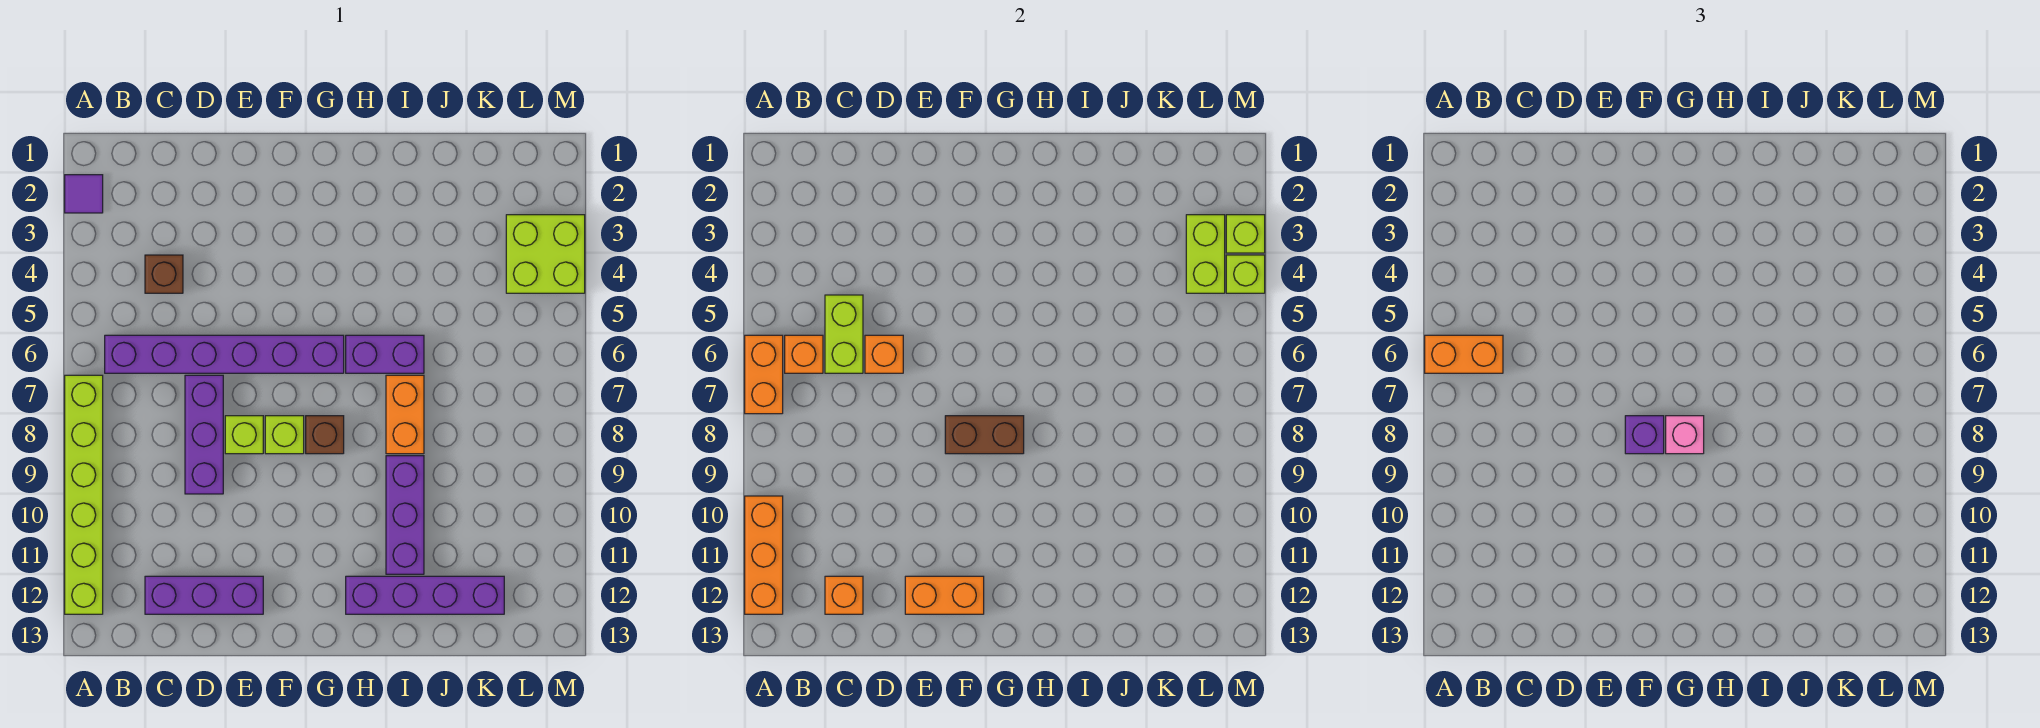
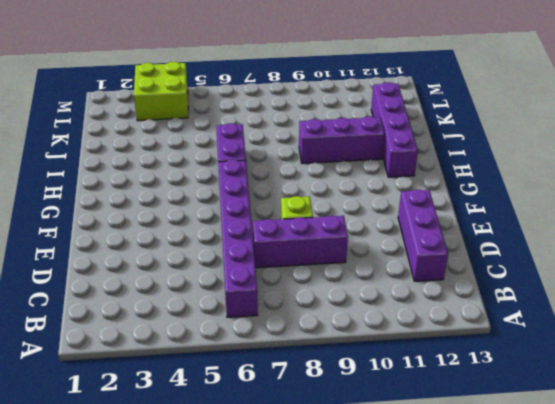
none -> purple tile A2 level 1
none -> lime brick A7:A12 level 1
none -> brown brick C4 level 1

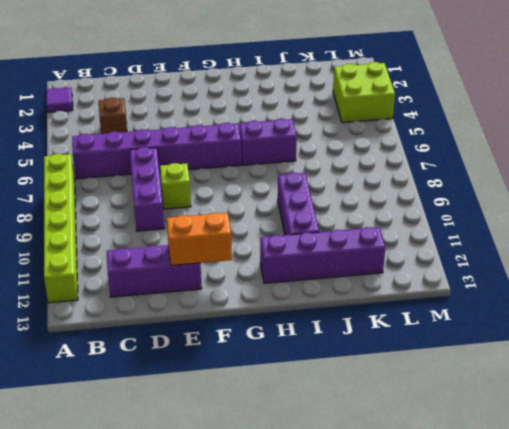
none -> lime brick F8 level 1
none -> brown brick G8 level 1
none -> orange brick I7:I8 level 1

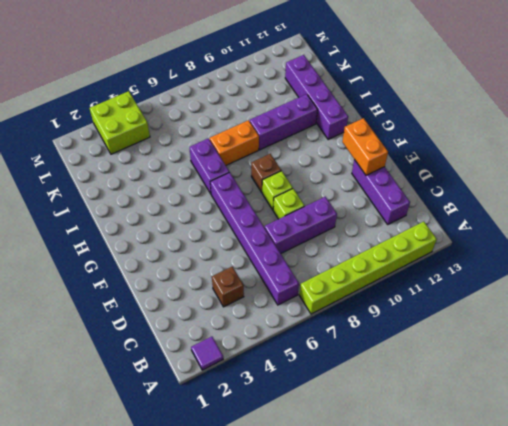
none -> orange brick A6:A7 level 2
none -> orange brick A10:A12 level 2
none -> orange brick B6 level 2

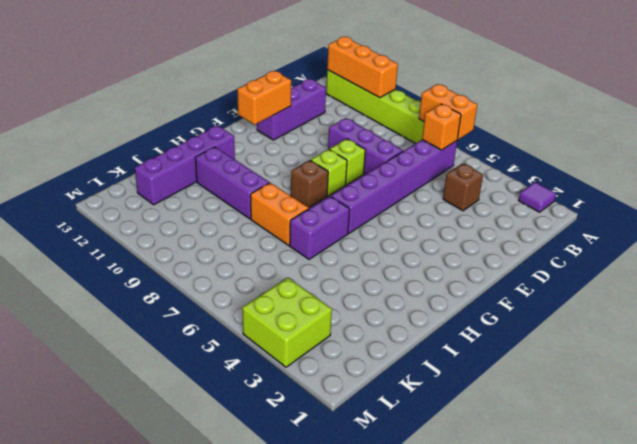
none -> lime brick C5:C6 level 2
none -> orange brick C12 level 2
none -> orange brick D6 level 2

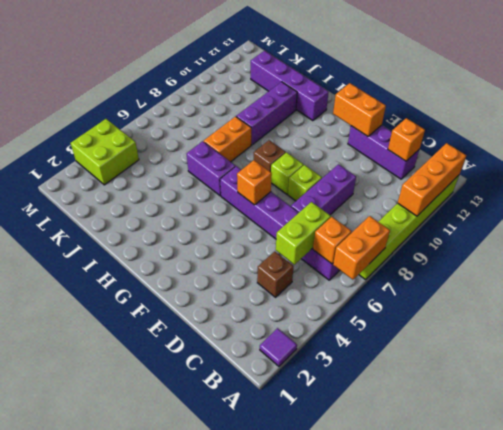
orange brick F6 level 2 -> orange brick D6 level 2
none -> brown brick F8:G8 level 2
none -> lime brick L3:L4 level 2
none -> lime brick M3 level 2

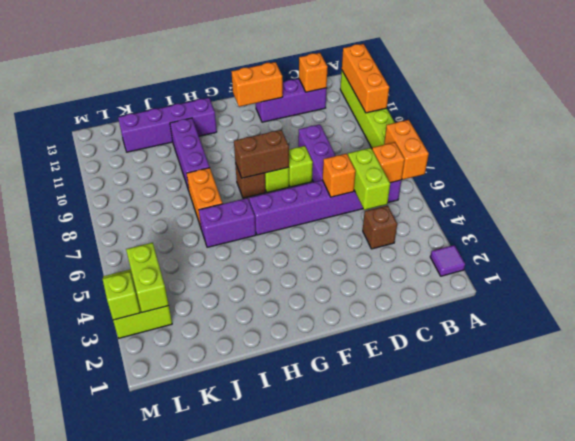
none -> lime brick M4 level 2
none -> orange brick A6:B6 level 3
none -> purple brick F8 level 3

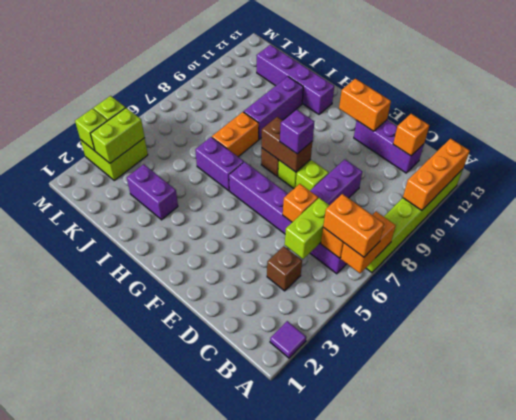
purple brick I3:J3 level 1 -> none
none -> pink brick G8 level 3

